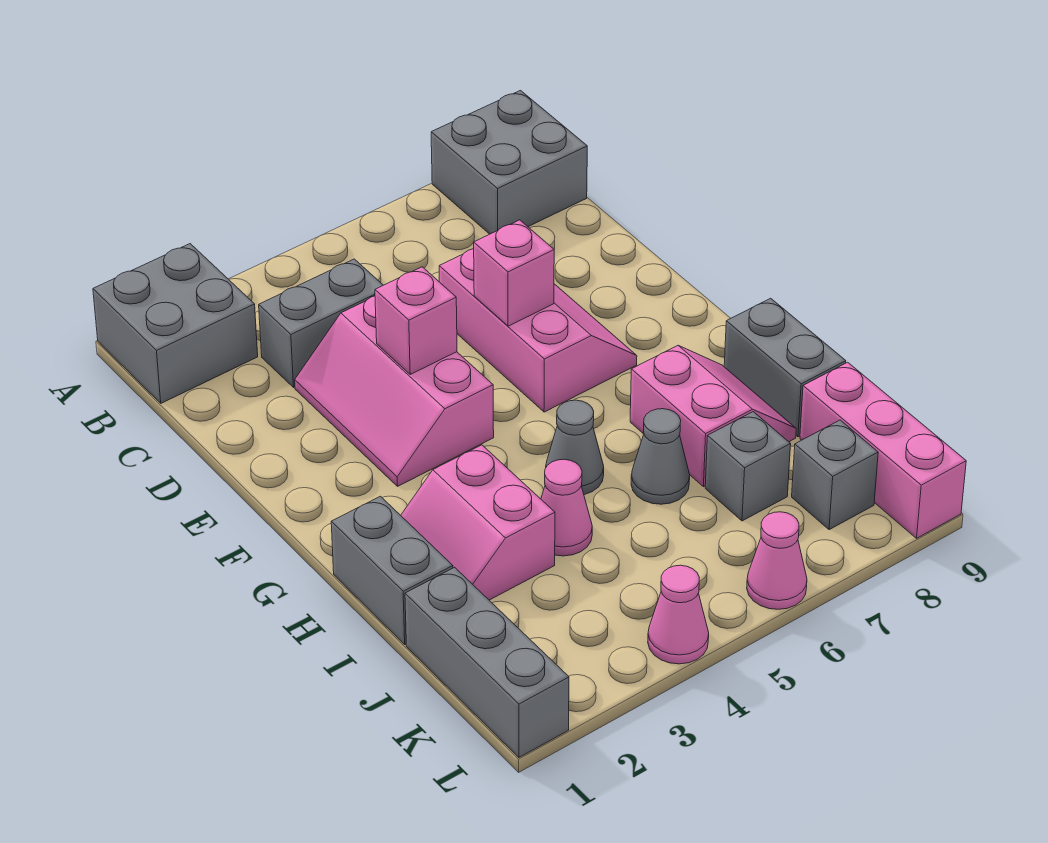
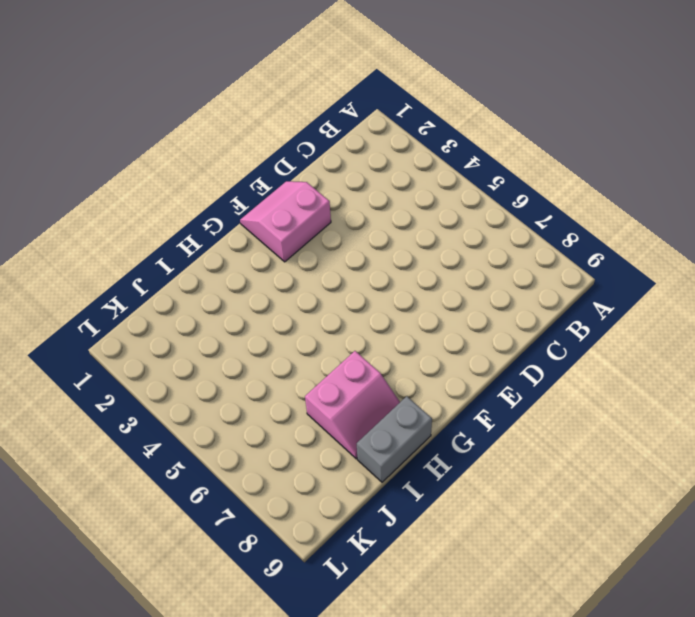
pink slope E1:F2 level 1 top 2 -> pink slope H2:I3 level 1 top 3
none -> grey brick A1:B2 level 1
none -> grey brick A8:B9 level 1
none -> grey brick C3:C4 level 1

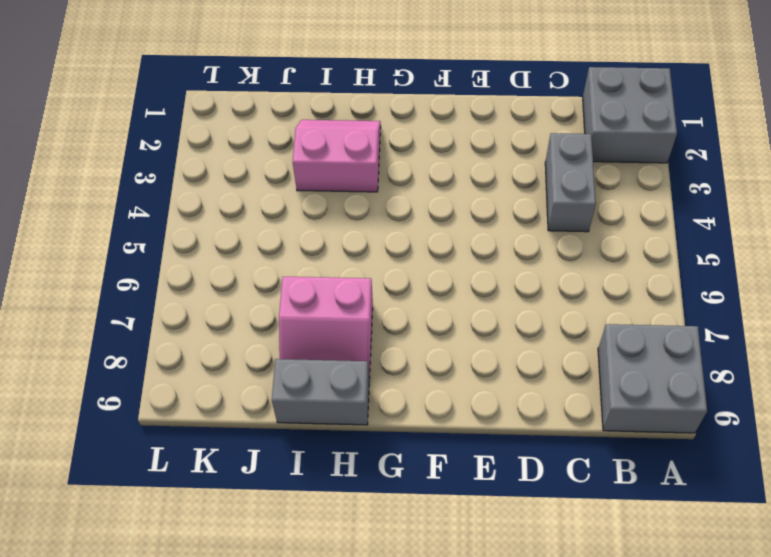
none -> pink slope D3:F4 level 1 top 4
none -> pink slope D6:F7 level 1 top 6
none -> grey brick H1:I1 level 1

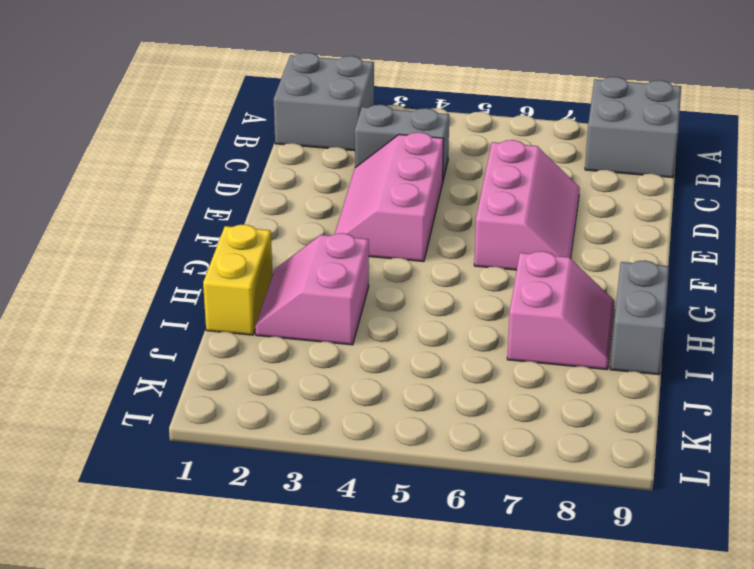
yellow brick H1:I1 level 1 -> grey brick H1:I1 level 1
none -> grey cone H5 level 1
none -> pink cone I4 level 1
none -> grey cone I6 level 1

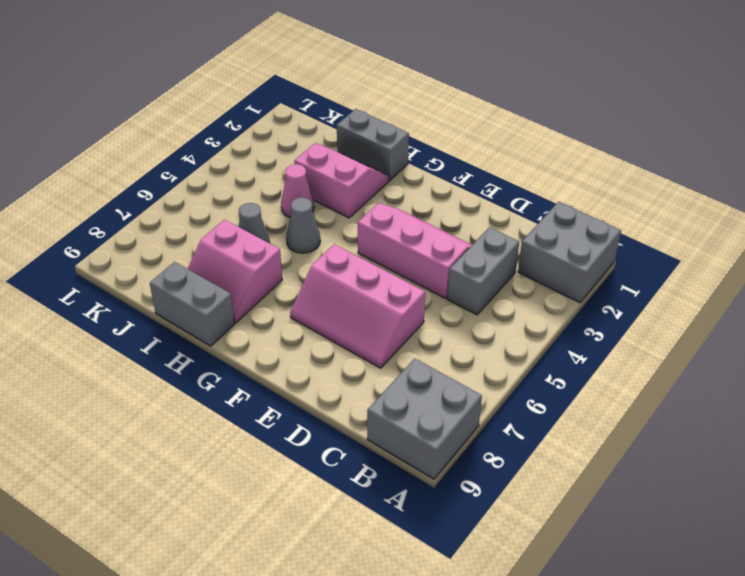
none -> grey brick J1:L1 level 1
none -> grey brick J7 level 1
none -> pink brick J9:L9 level 1

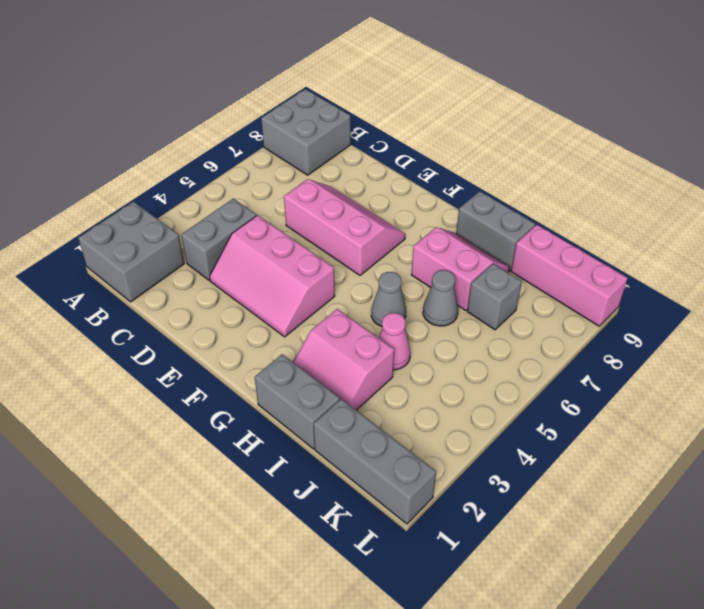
none -> grey brick K8 level 1
none -> pink cone L4 level 1
none -> pink cone L6 level 1

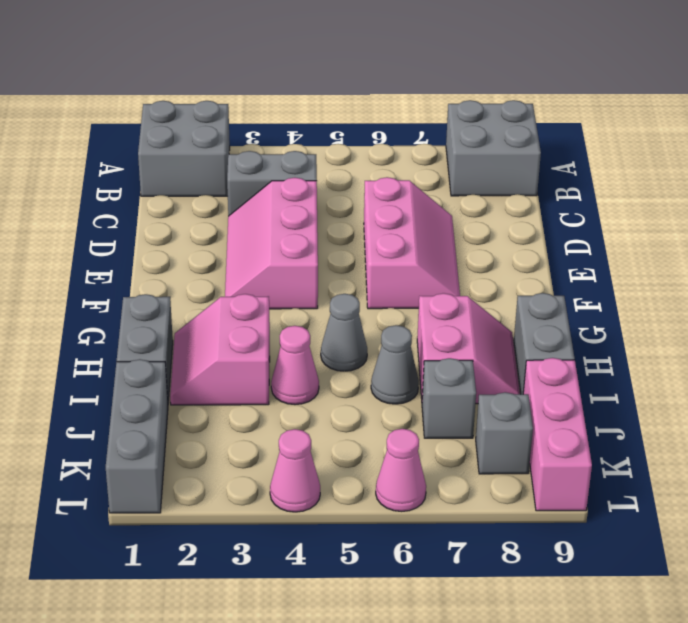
none -> pink brick E4 level 2
none -> pink brick E6 level 2

